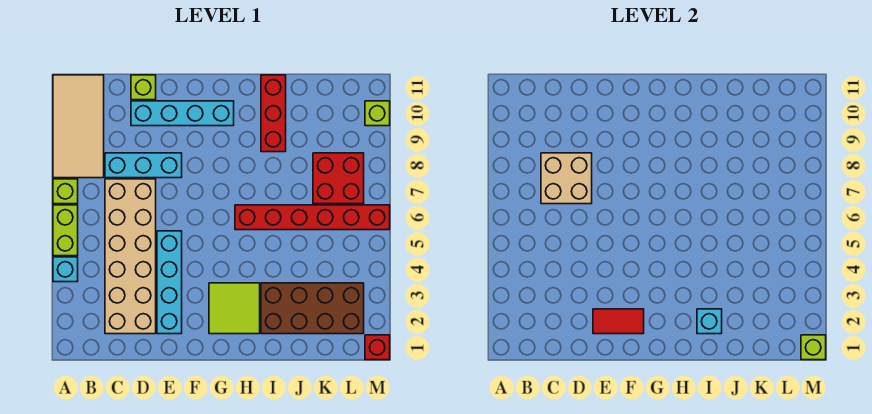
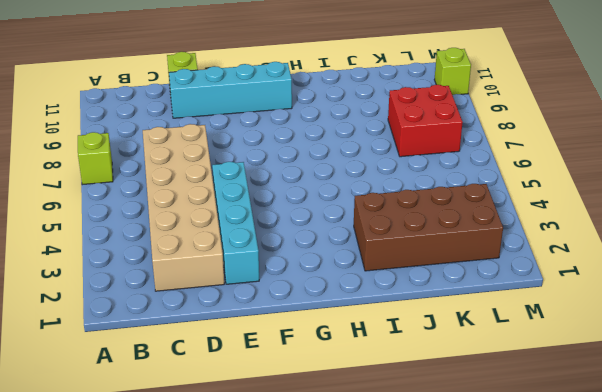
none -> cyan brick A4 level 1
none -> lime brick A5:A6 level 1
none -> tan tile A8:B11 level 1

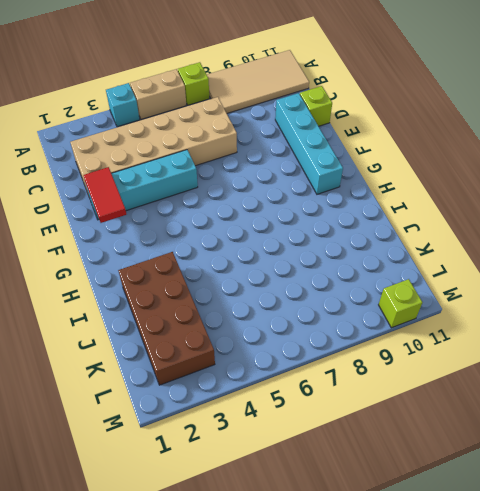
tan brick A5:A6 level 1 -> lime brick A5:A6 level 1
none -> cyan brick C8:E8 level 1
none -> lime tile G2:H3 level 1
none -> red brick H6:M6 level 1

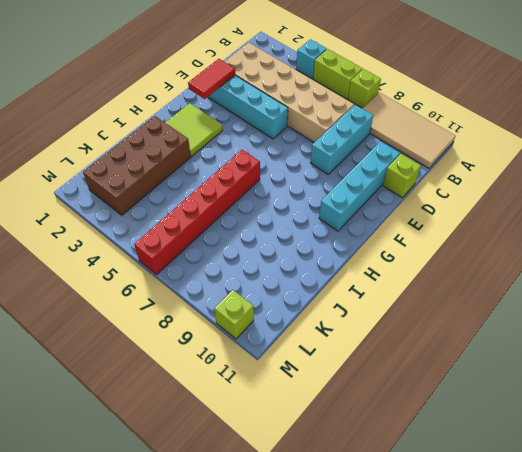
none -> red brick I9:I11 level 1
none -> red brick K7:L8 level 1
none -> red brick M1 level 1

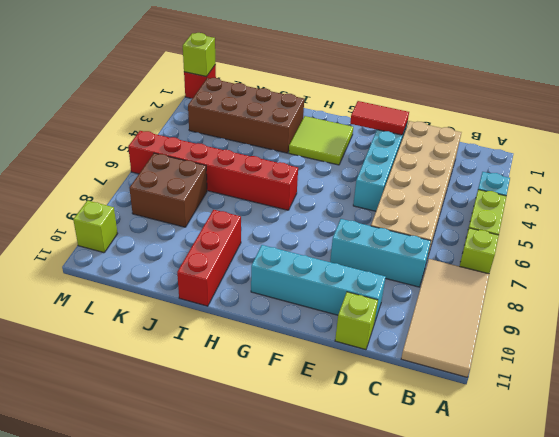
brown brick K7:L8 level 1 -> red brick K7:L8 level 1
none -> tan brick C7:D8 level 2
none -> cyan brick I2 level 2

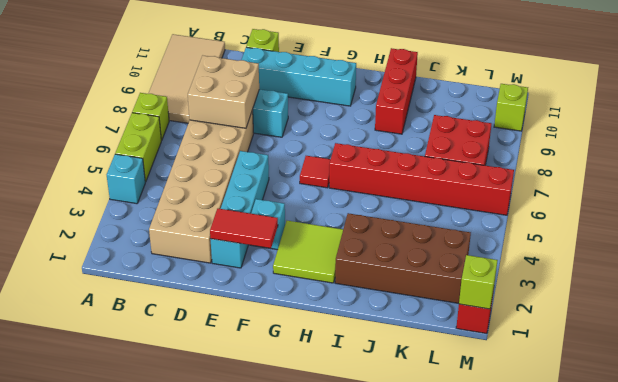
cyan brick F3 level 1 -> cyan brick I2 level 2
red tile G6 level 1 -> none

